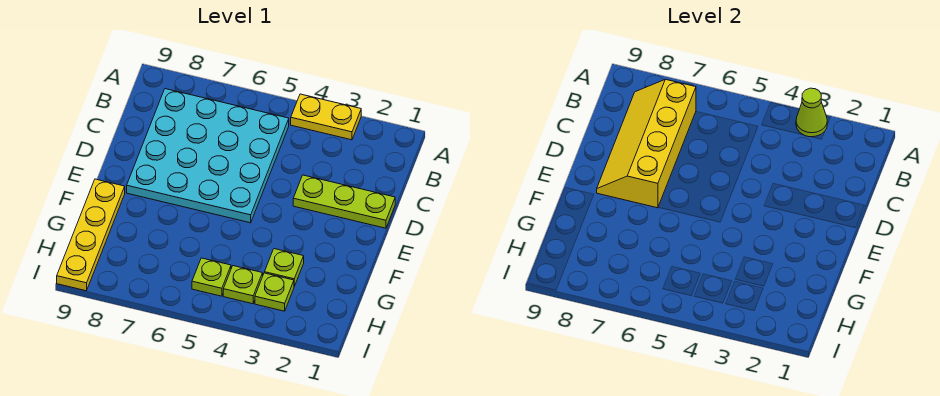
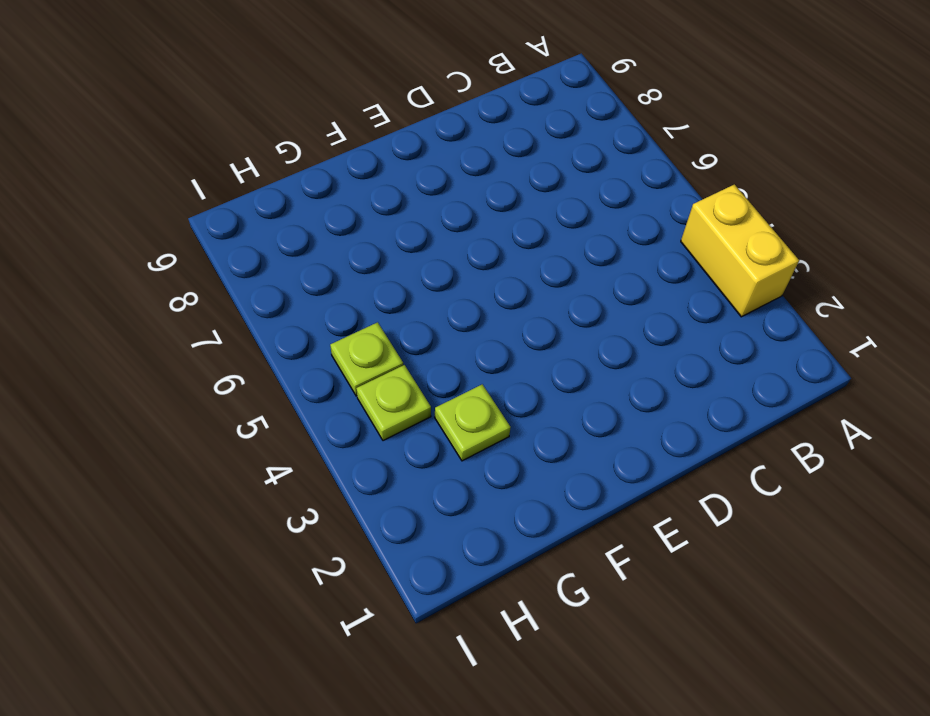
yellow brick A3:A4 level 1 -> yellow plate A3:A4 level 1
none -> cyan plate B5:E8 level 1
none -> lime plate D1:D3 level 1

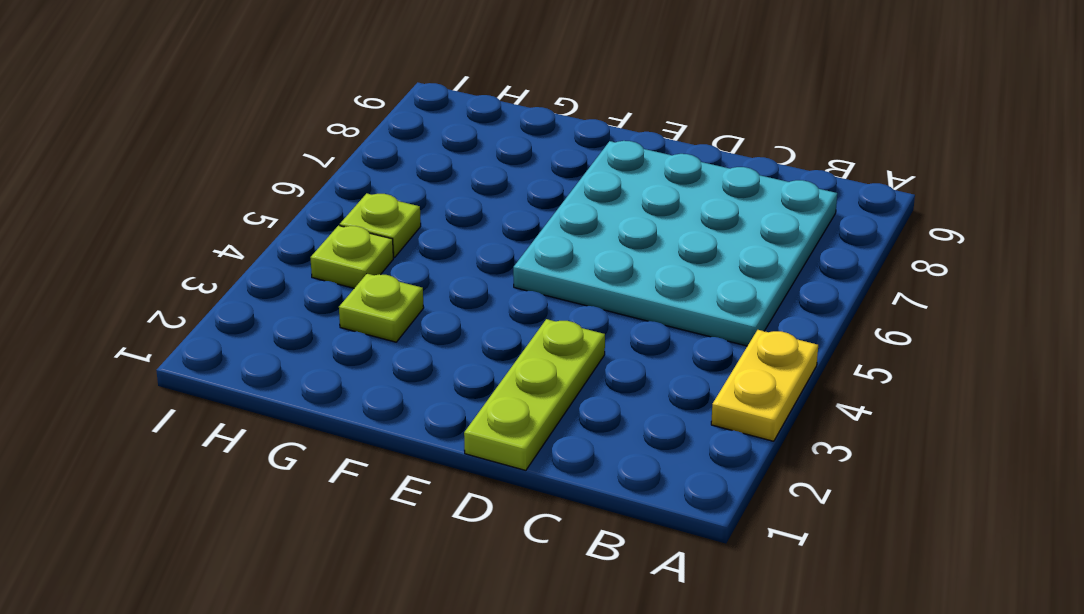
none -> yellow plate F9:I9 level 1
none -> lime plate H3 level 1

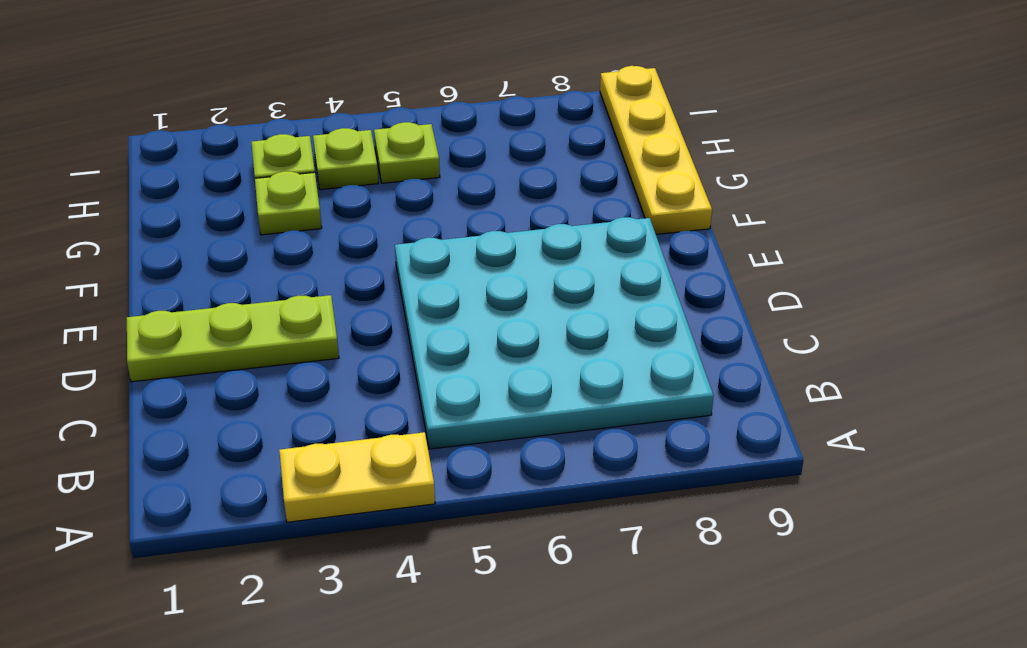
none -> lime cone A3 level 2
none -> yellow slope B7:E8 level 2 top 7

